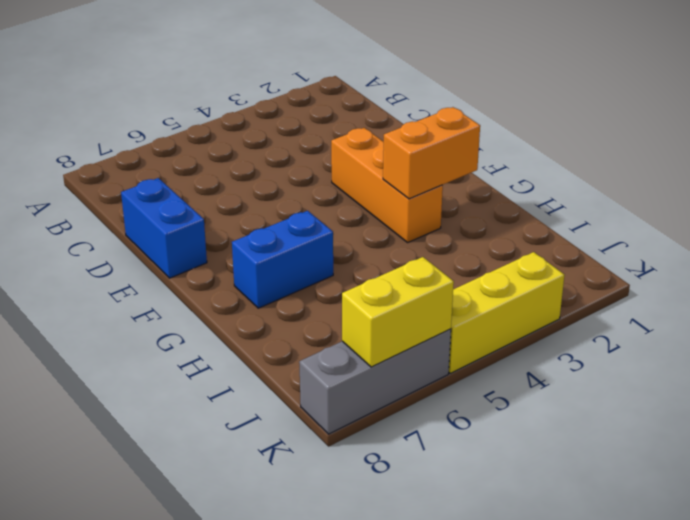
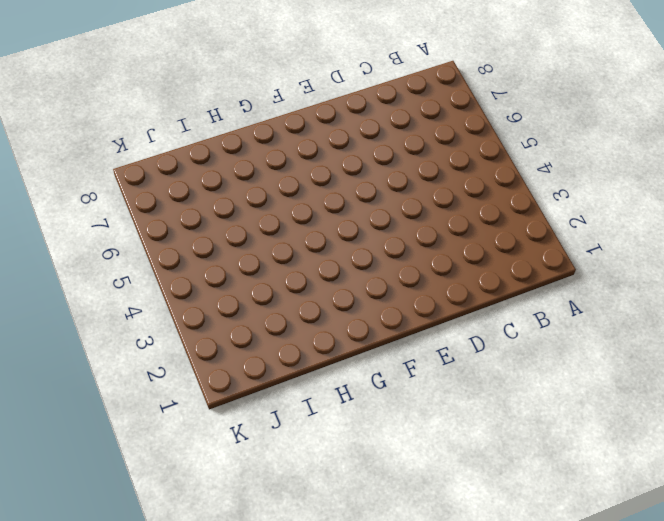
none -> blue brick D8:E8 level 1
none -> orange brick E3:G3 level 1

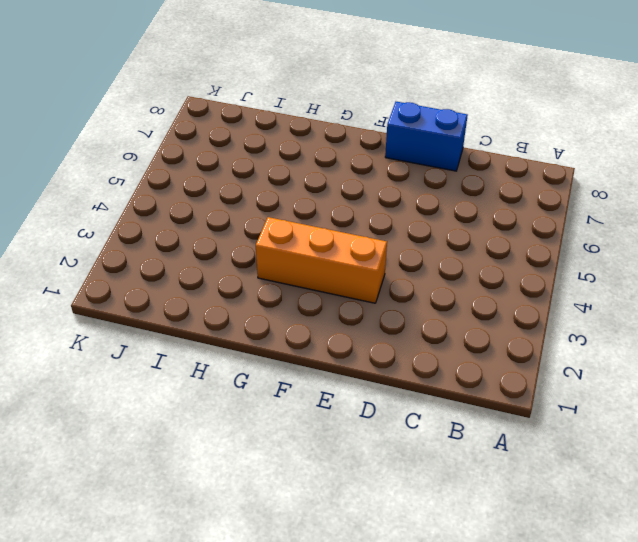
none -> blue brick G6:G7 level 1
none -> yellow brick K3:K5 level 1

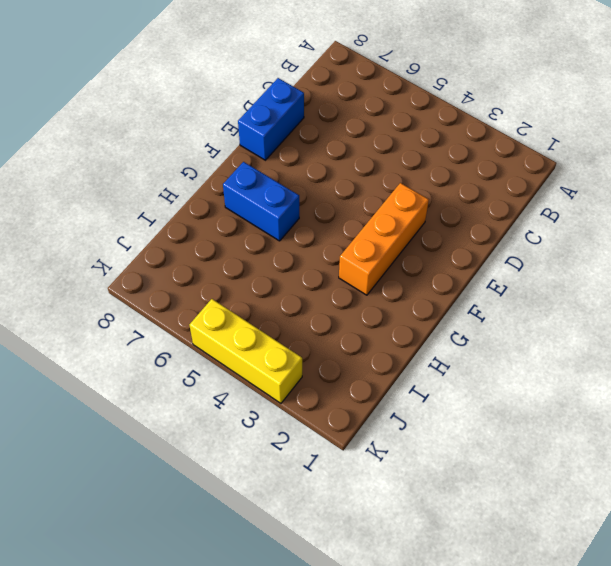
none -> grey brick K6:K8 level 1
none -> orange brick G2:G3 level 2

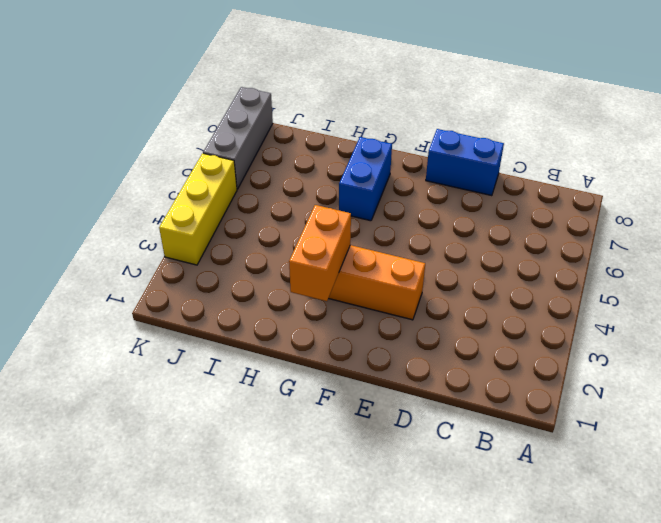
none -> yellow brick K6:K7 level 2

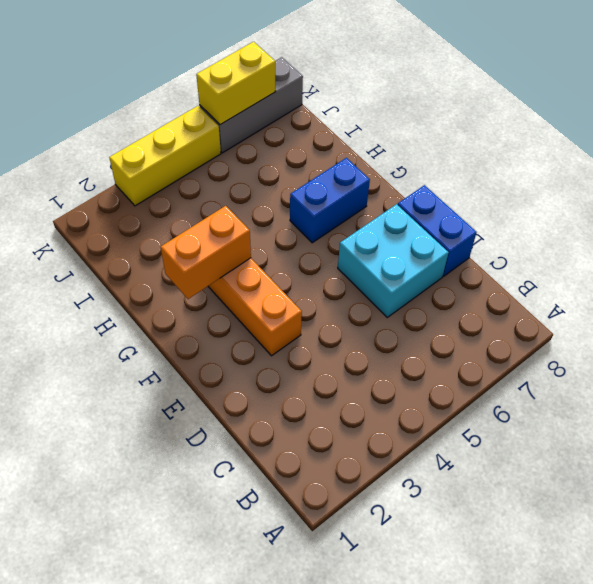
cyan brick D6:E7 level 1 -> none

